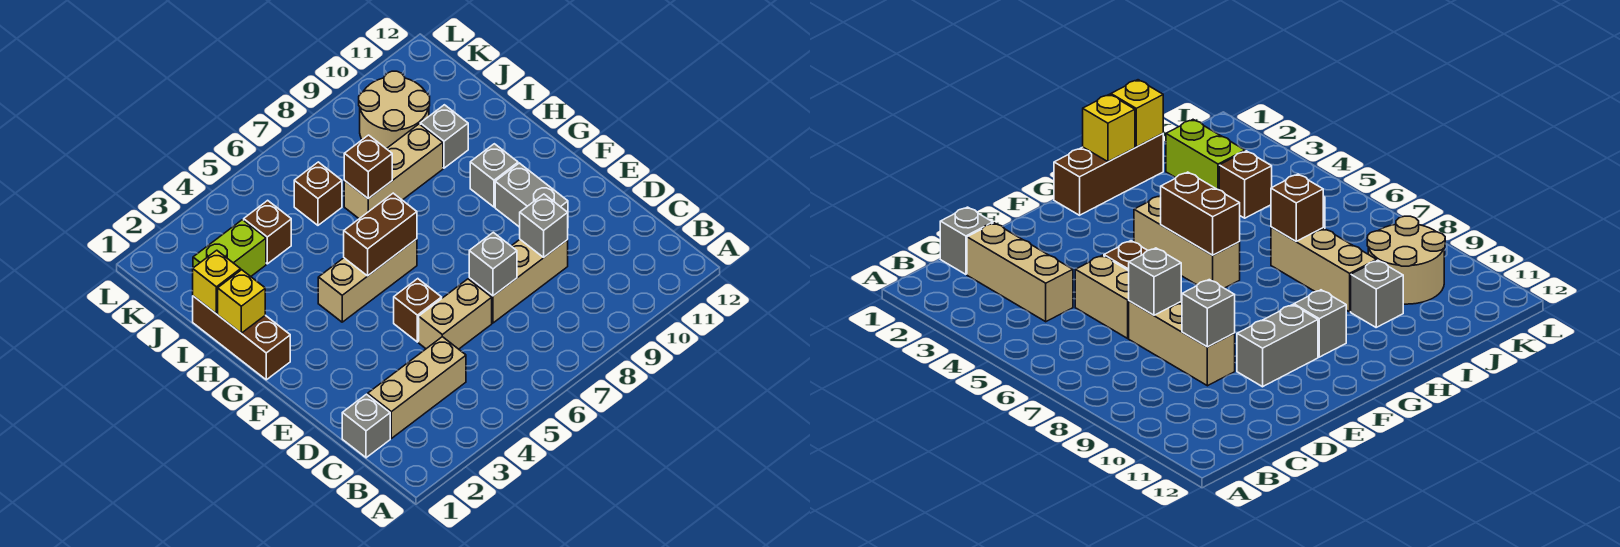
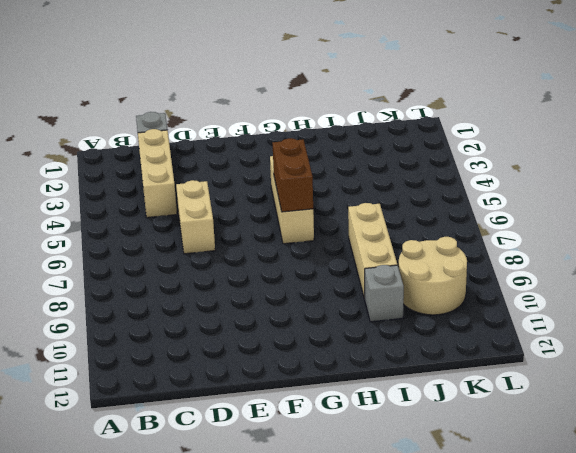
none -> tan brick D7:D9 level 1
none -> brown brick E5 level 1
none -> grey brick E10:F10 level 1

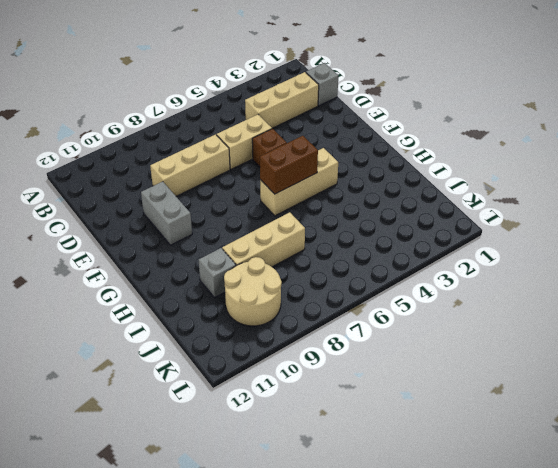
none -> brown brick G1:I1 level 1
none -> grey brick G10 level 1
none -> lime brick J2:J3 level 1

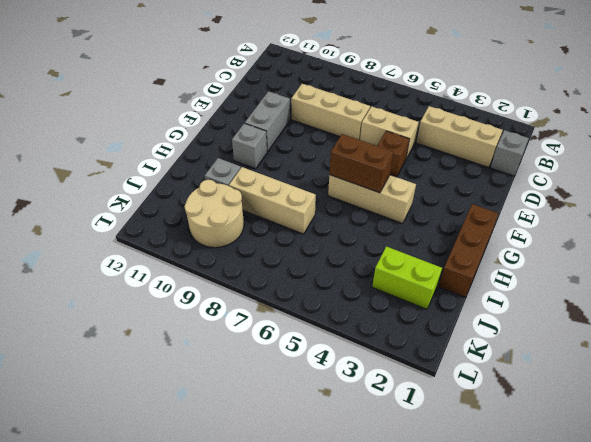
none -> brown brick J4 level 1
none -> brown brick J6 level 1
none -> grey brick D7 level 2

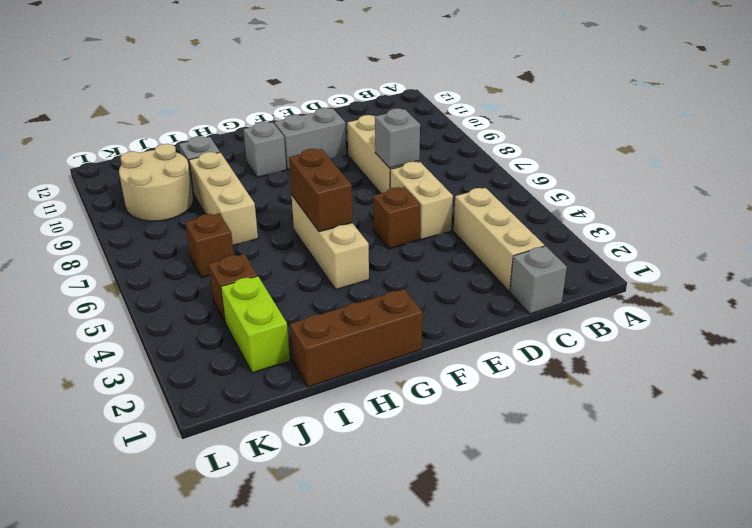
none -> grey brick D9 level 2
none -> yellow brick H1 level 2
none -> yellow brick I1 level 2

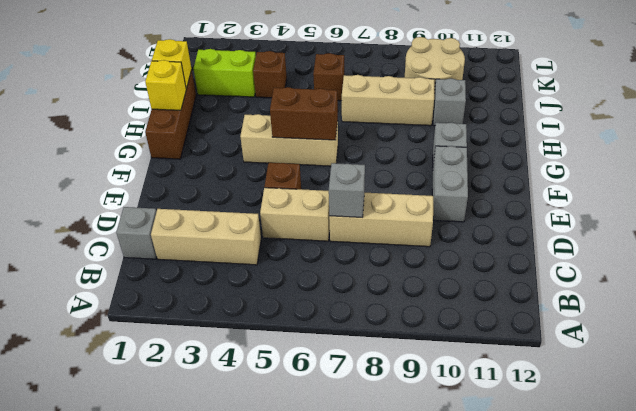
none -> grey brick D9 level 2
none -> brown brick I7 level 2

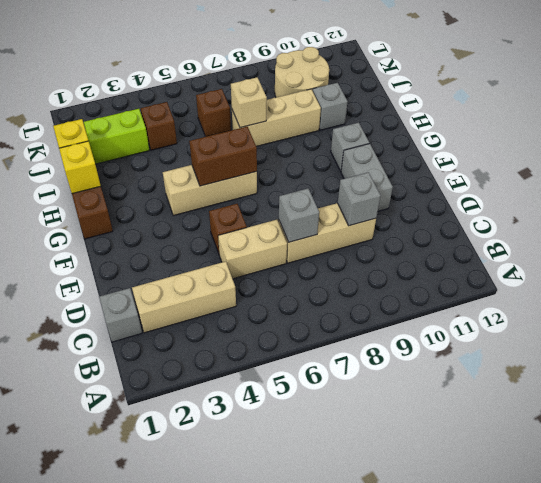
tan brick I7 level 2 -> brown brick I7 level 2

